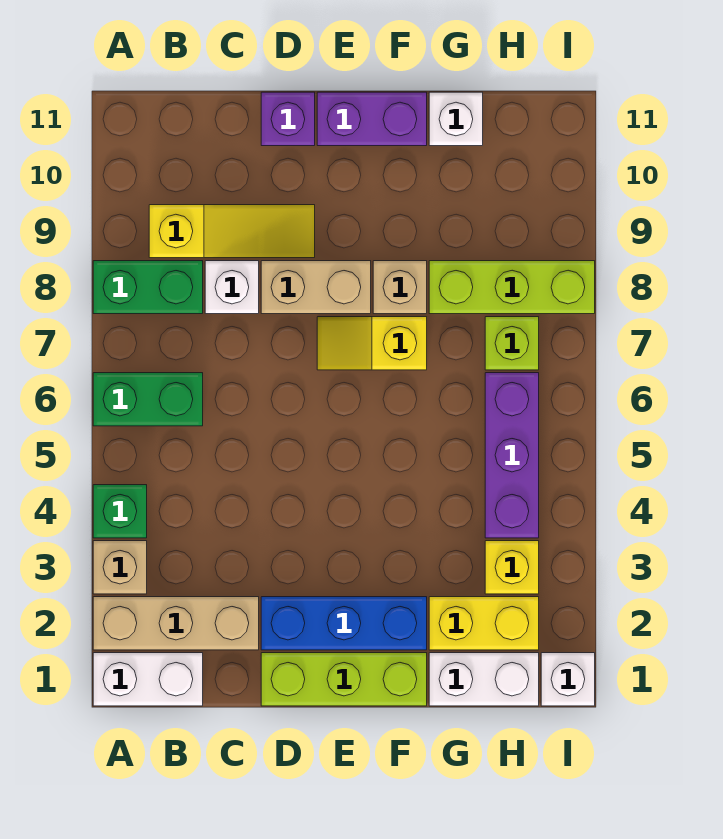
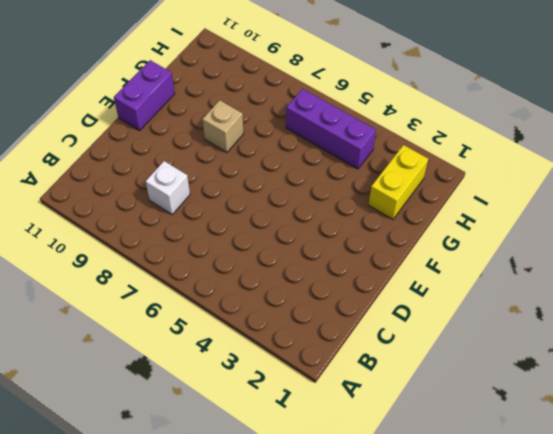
none -> white brick A1:B1 level 1
none -> tan brick A2:C2 level 1
none -> tan brick A3 level 1

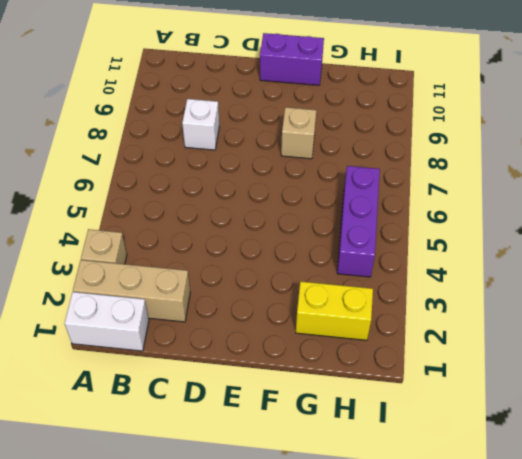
none -> green brick A4 level 1
none -> green brick A6:B6 level 1
none -> green brick A8:B8 level 1

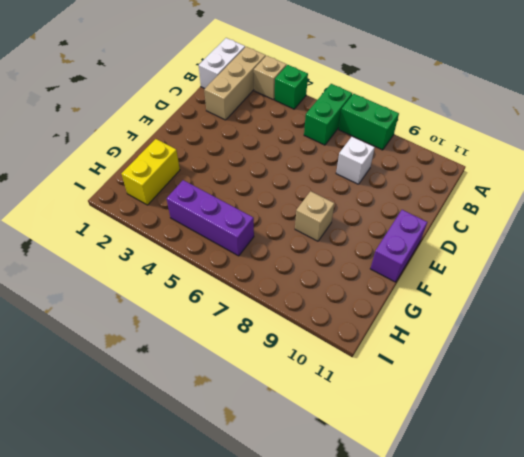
green brick A7:A8 level 1 -> green brick A8:B8 level 1
none -> yellow slope B9:D9 level 1 top B
none -> lime brick D1:F1 level 1
none -> blue brick D2:F2 level 1

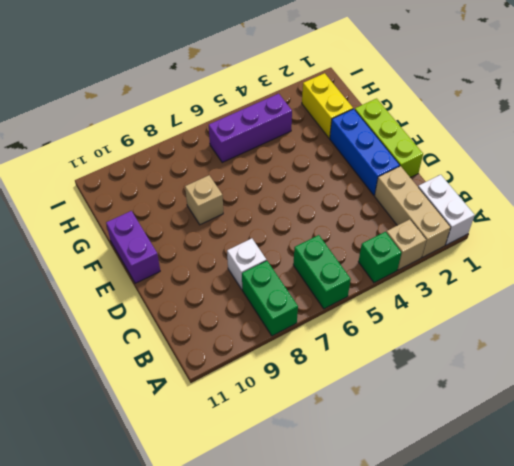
none -> yellow slope B9:D9 level 1 top B
none -> tan brick D8:E8 level 1
none -> purple brick D11 level 1

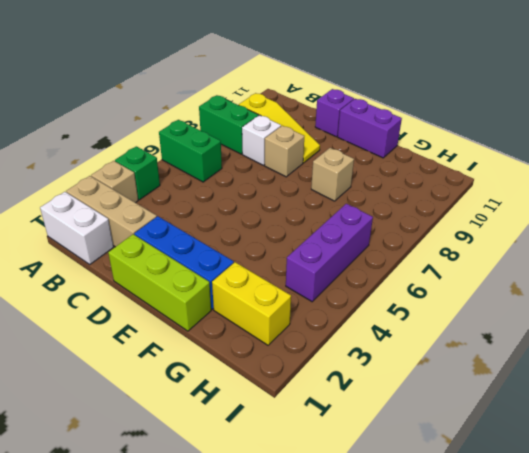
tan brick D8 level 1 -> tan brick D8:E8 level 1
none -> yellow slope E7:F7 level 1 top F
none -> white brick G1:H1 level 1
none -> lime brick G8:I8 level 1

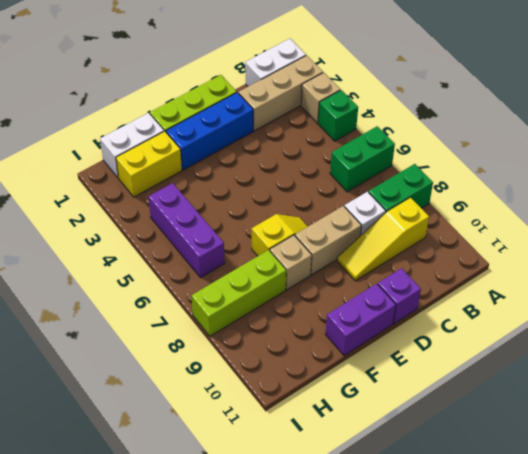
none -> white brick G11 level 1
none -> yellow brick H3 level 1
none -> lime brick H7 level 1

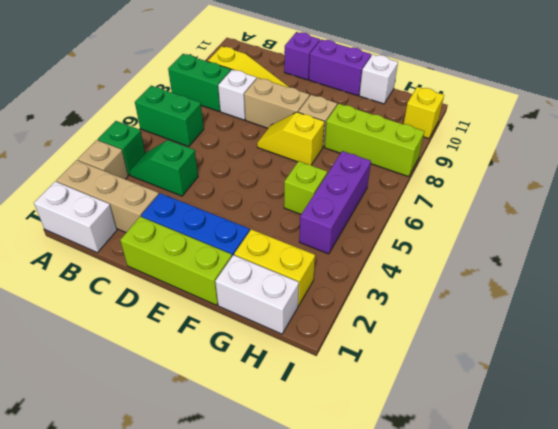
green slope B4:C4 level 1 top C -> none
lime brick G5 level 1 -> lime brick H7 level 1
yellow brick I10 level 1 -> yellow brick H3 level 1
none -> white brick I1 level 1

